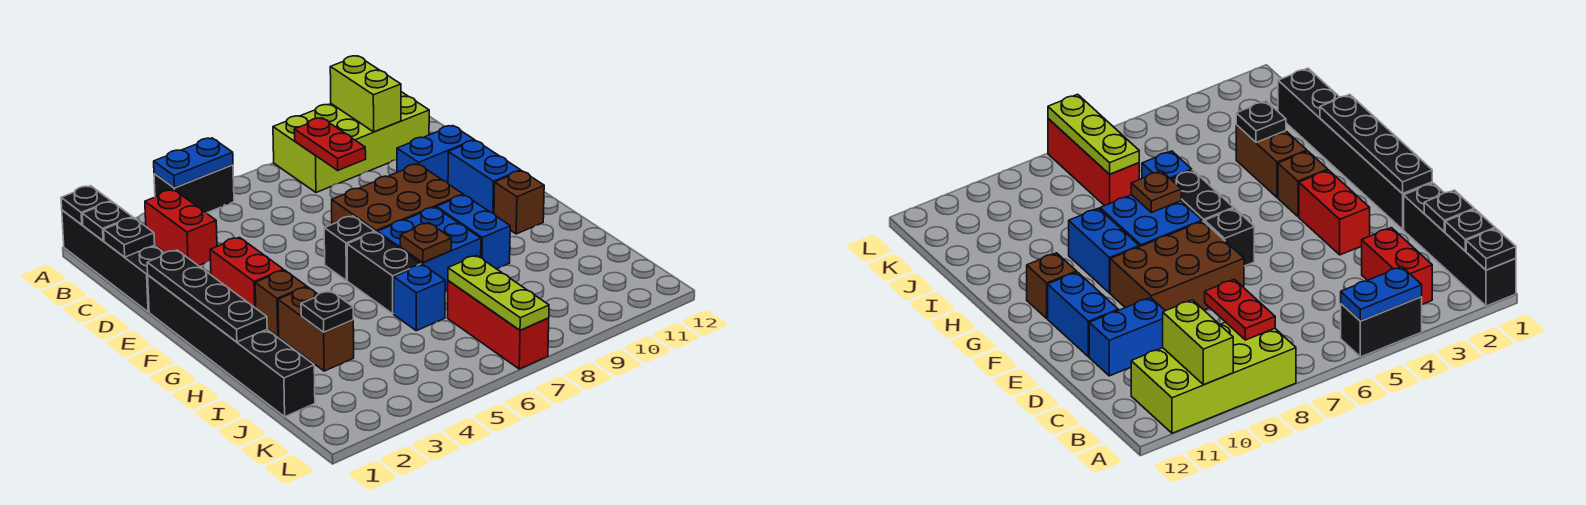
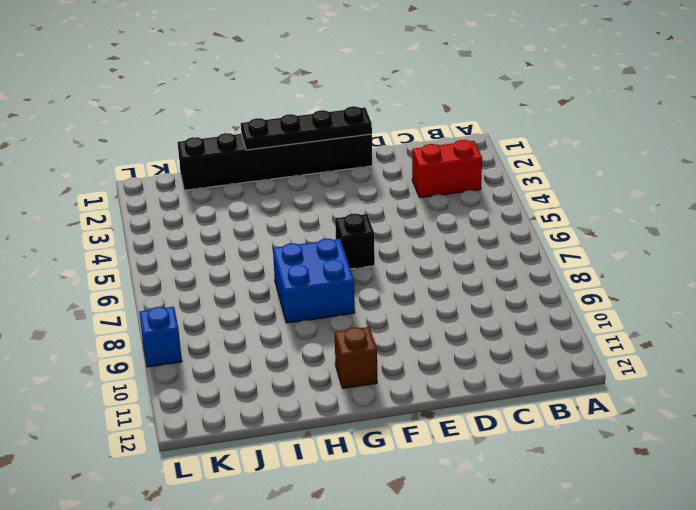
blue brick L9 level 1 -> blue brick I6 level 1
none -> black brick A1:D1 level 1
none -> black brick A4:A5 level 1
none -> lime brick A8:B11 level 1

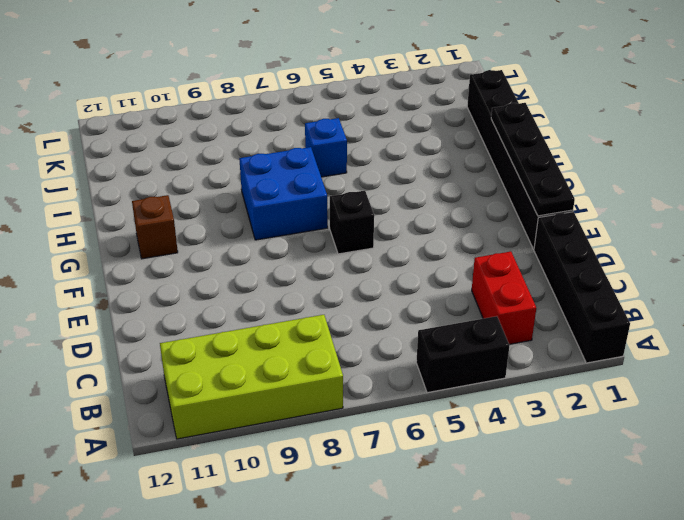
none -> blue brick D10:D11 level 1
none -> red brick E3:F3 level 1
none -> brown brick E7:F9 level 1

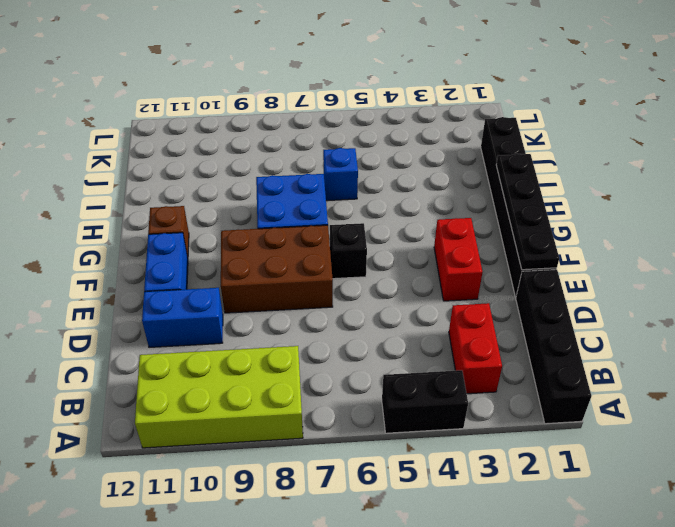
none -> brown brick G3 level 1
none -> black brick G6:H6 level 1
none -> blue brick G9:H9 level 1

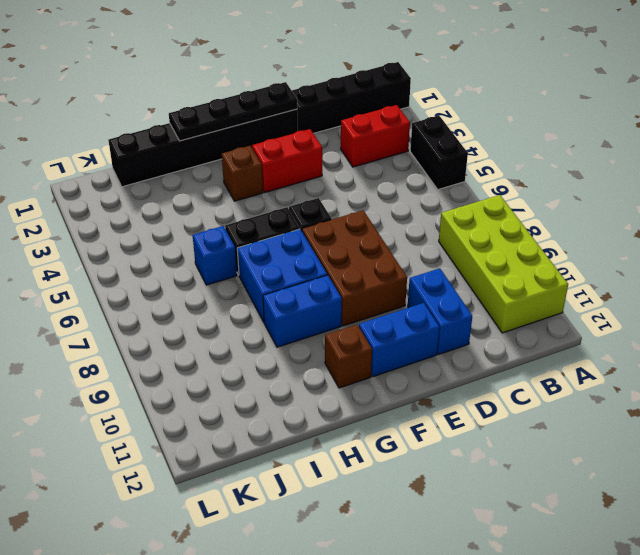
none -> brown brick H3:I3 level 1
none -> red brick J7:L7 level 1
none -> black plate A1 level 2

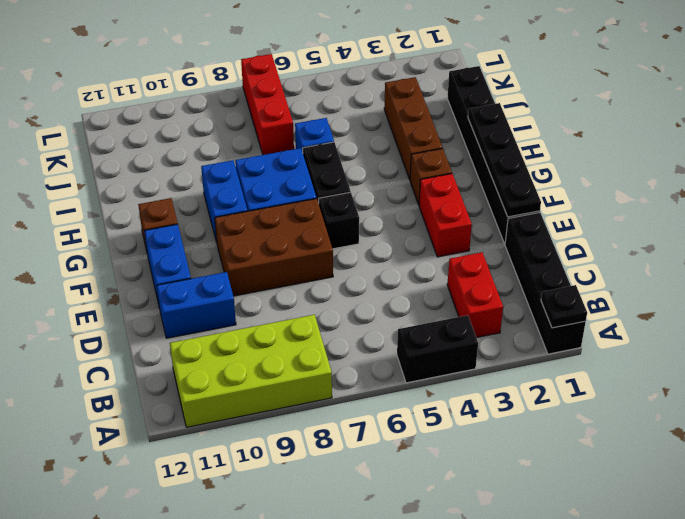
brown brick H3:J3 level 1 -> brown brick H3:I3 level 1
none -> blue plate A4:A5 level 2
none -> lime brick A10:B10 level 2
none -> black plate B1 level 2

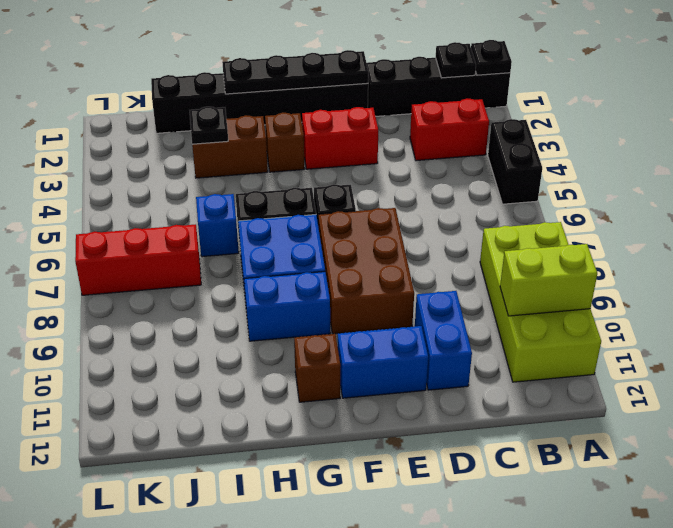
none -> blue plate A4:A5 level 2
none -> red plate B8:C8 level 2
none -> black plate C1 level 2

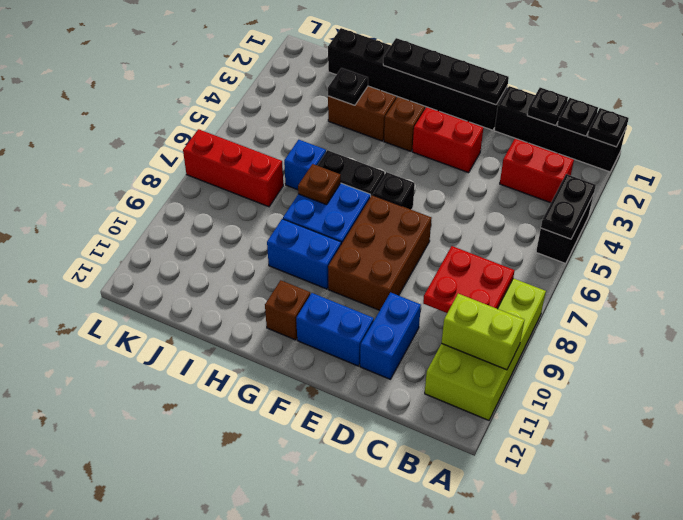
black plate A4:A5 level 2 -> blue plate A4:A5 level 2
red plate B8:C9 level 2 -> red plate B8:C8 level 2
none -> lime plate J7:L7 level 2

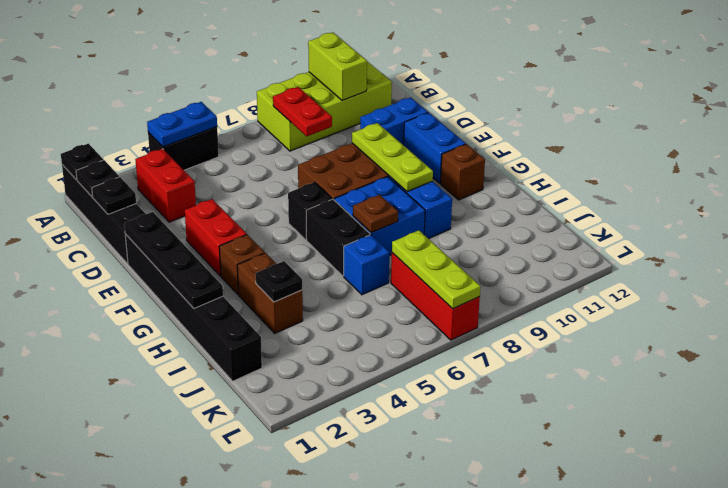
lime plate E9:G9 level 2 -> none

